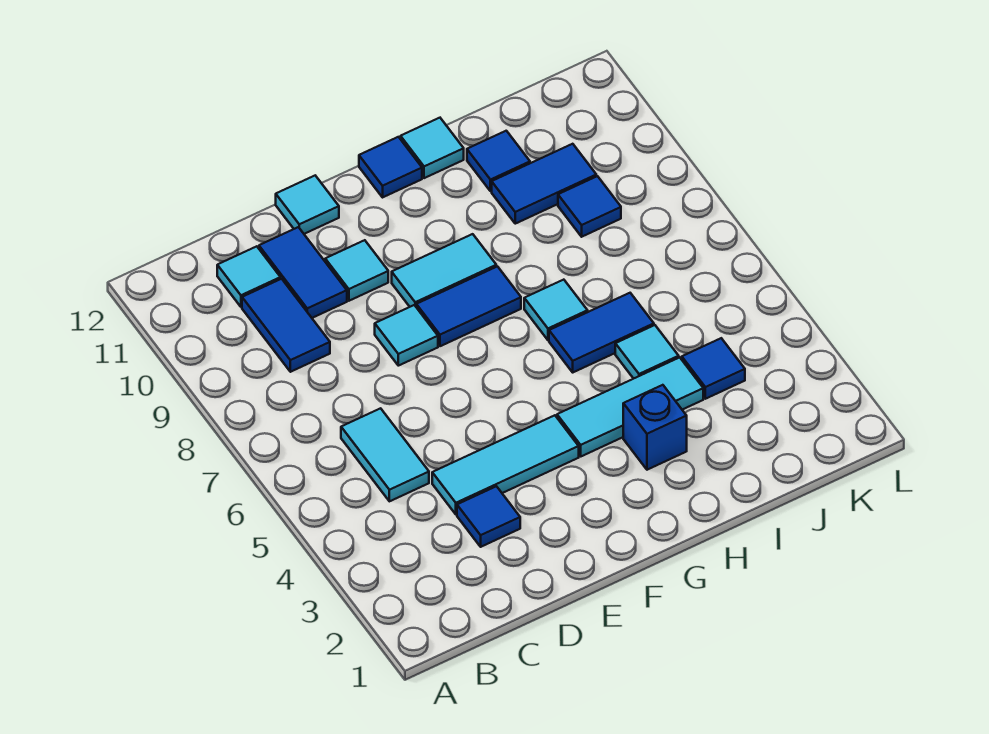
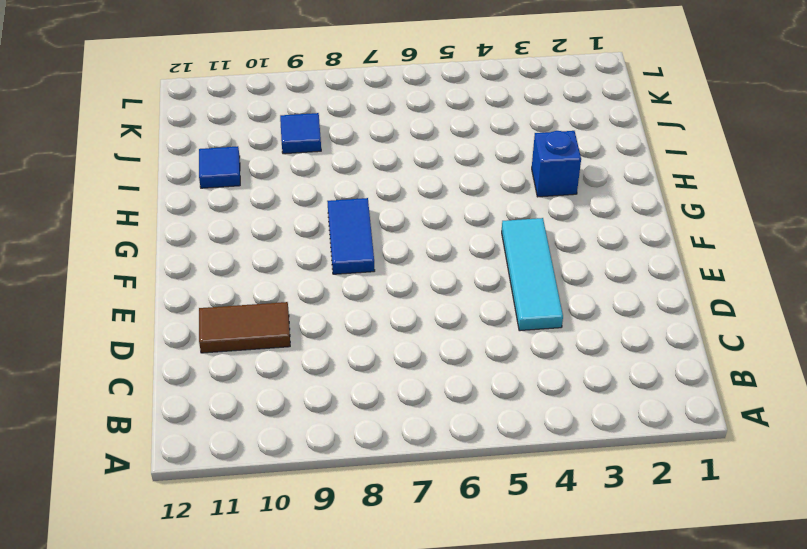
brown tile D10:D11 level 1 -> blue tile D10:D11 level 1
none -> cyan tile C5:C6 level 1
none -> blue tile C9:C10 level 1
none -> cyan tile C11 level 1

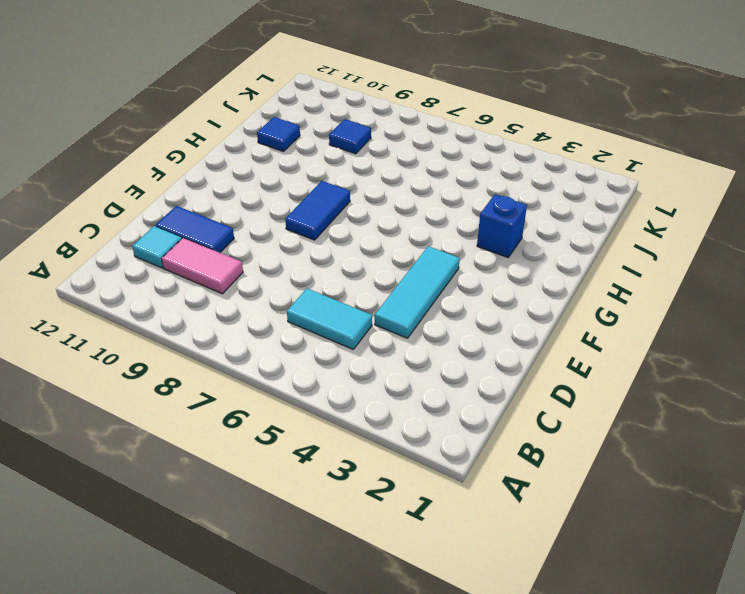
pink tile C9:C10 level 1 -> blue tile C9:C10 level 1
none -> blue tile D3 level 1
none -> cyan tile E8 level 1
none -> cyan tile E10 level 1

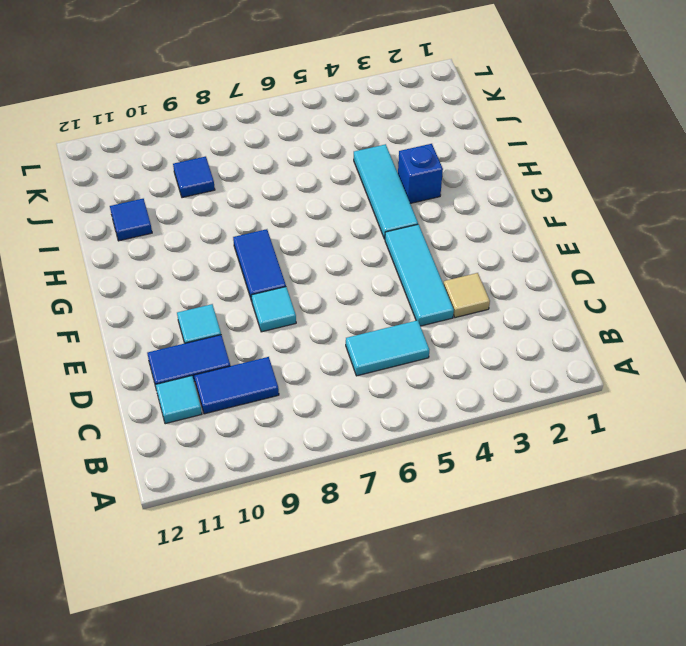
tan tile D3 level 1 -> blue tile D3 level 1
none -> cyan tile E12 level 1
none -> cyan tile F9:G9 level 1
none -> blue tile G12 level 1

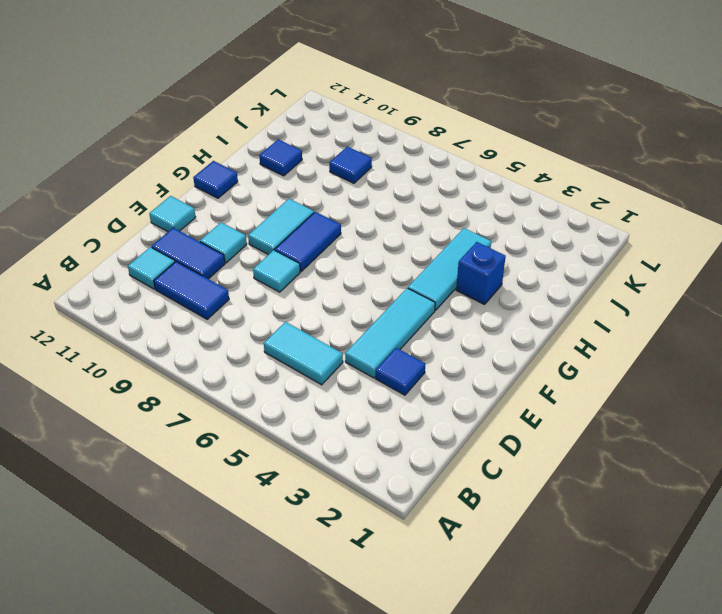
none -> blue tile H6:I6 level 1
none -> cyan tile H7 level 1
none -> cyan tile H12 level 1

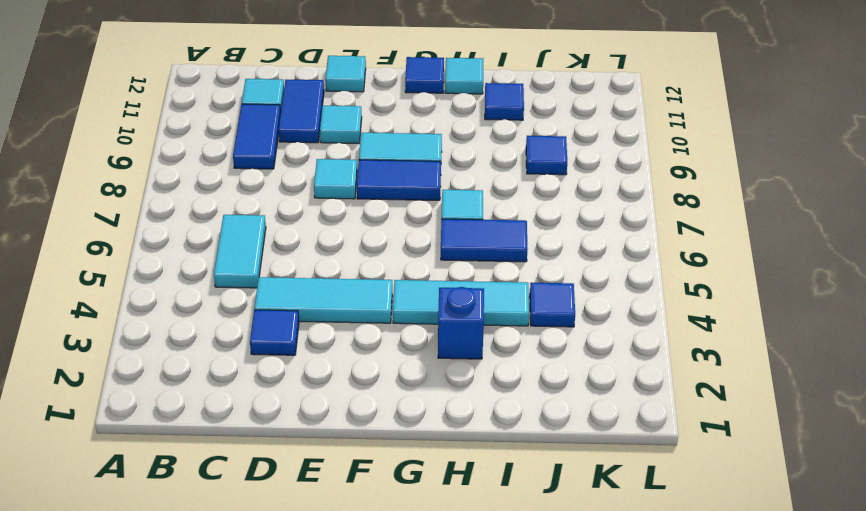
none -> cyan tile I5 level 1
none -> blue tile I10:J10 level 1

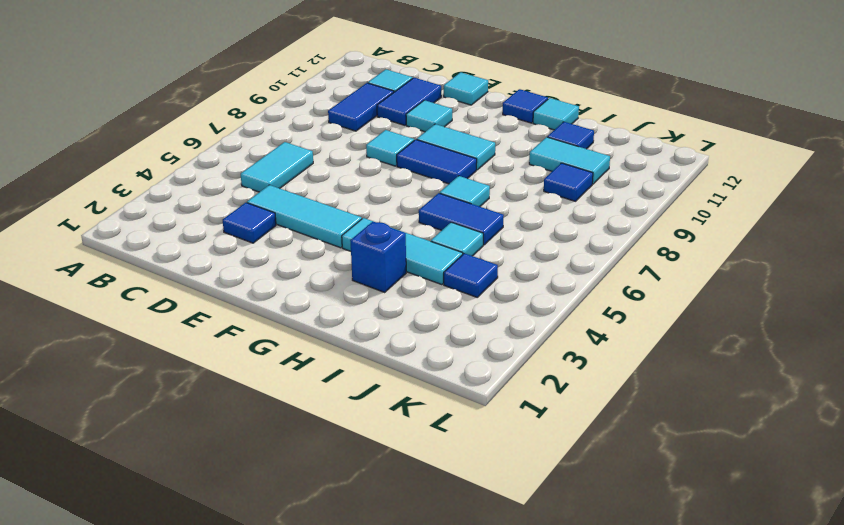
cyan tile I10:J10 level 1 -> blue tile I10:J10 level 1

